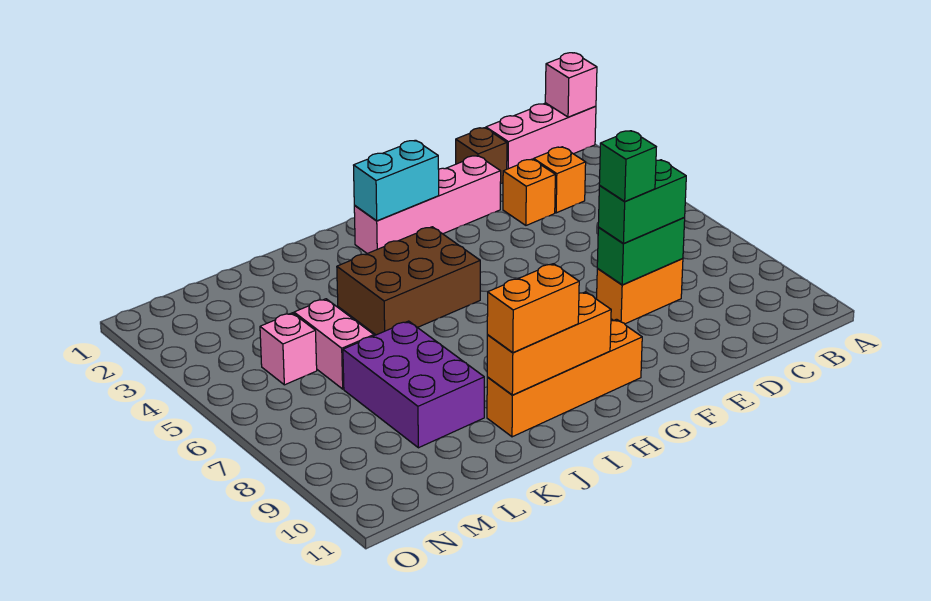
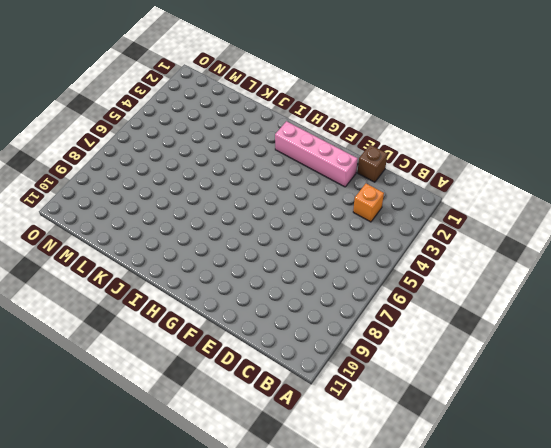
none -> pink brick A1:C1 level 1
none -> orange brick D3 level 1
none -> orange brick D8:E8 level 1

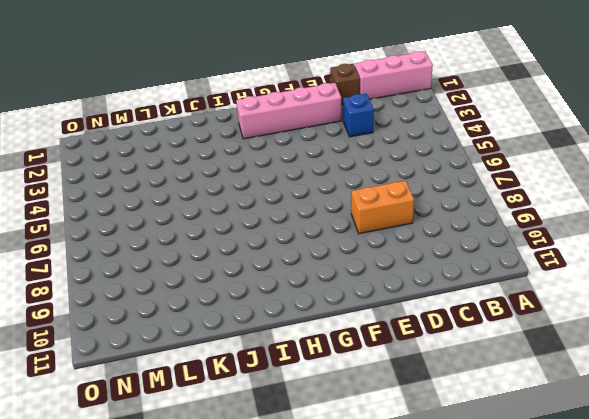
blue brick D3 level 1 -> orange brick D3 level 1
none -> orange brick C3 level 1
none -> orange brick G10:J10 level 1
none -> brown brick H4:J5 level 1

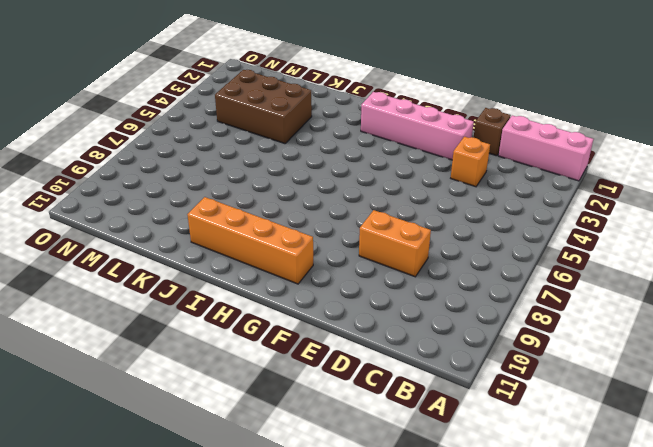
brown brick K3:M4 level 1 -> brown brick H4:J5 level 1
none -> orange brick C3 level 1
none -> purple brick K7:L9 level 1
none -> pink brick L5:L6 level 1

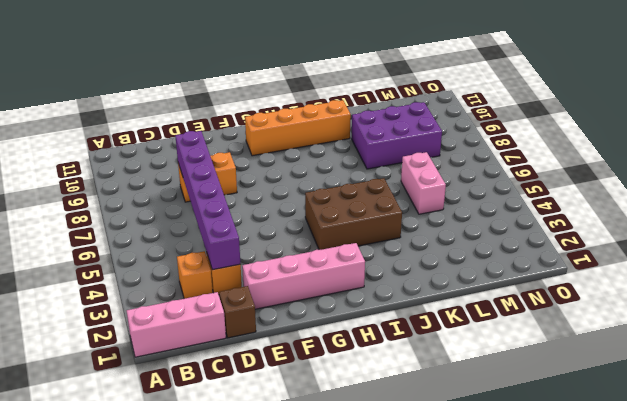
purple brick D3:D8 level 2 -> green brick D8:E8 level 2
purple brick K8:M9 level 1 -> purple brick K7:L9 level 1
none -> pink brick M5 level 1
none -> pink brick A1 level 2
none -> cyan brick G2:H2 level 2

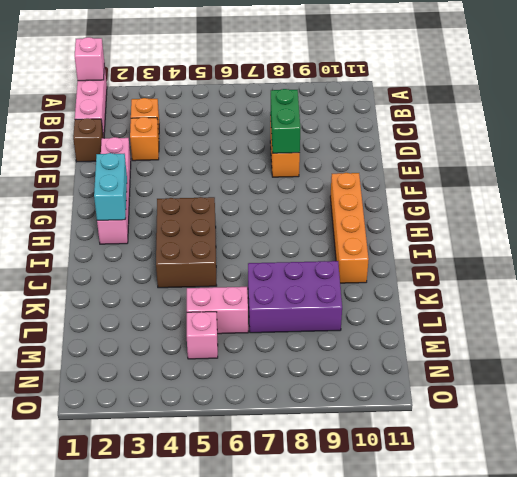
none -> orange brick H10:J10 level 2
none -> green brick D8:E8 level 3
none -> orange brick I10:J10 level 3

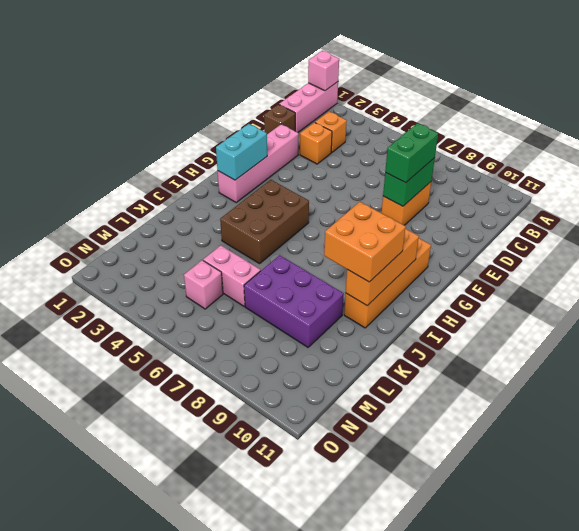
orange brick I9:J10 level 3 -> orange brick I10:J10 level 3
none -> green brick E8 level 4

